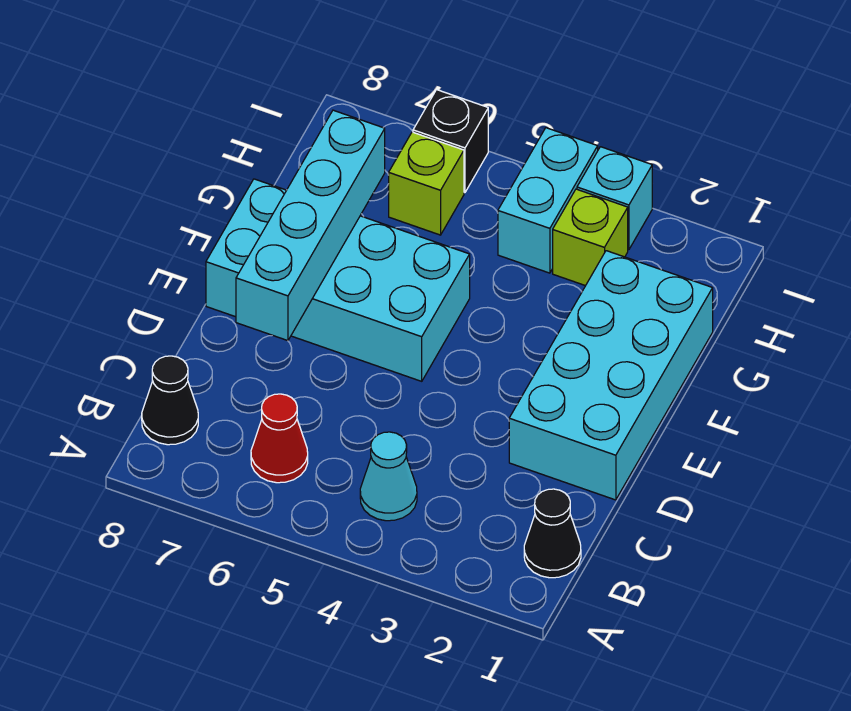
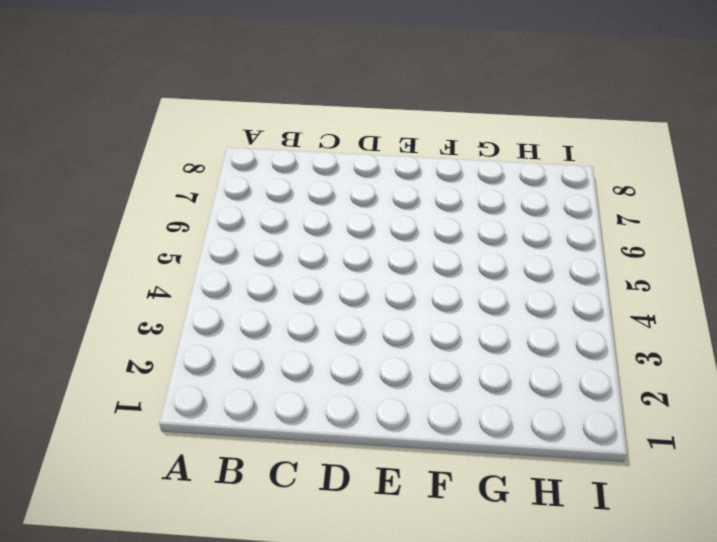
none -> black cone B1 level 1
none -> cyan cone B4 level 1
none -> red cone B6 level 1

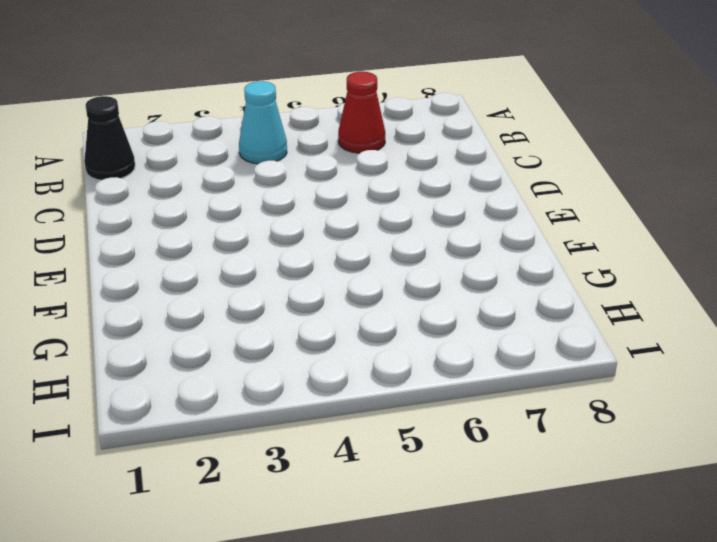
none -> black cone B8 level 1
none -> cyan brick D1:G2 level 1
none -> cyan brick E5:F8 level 1

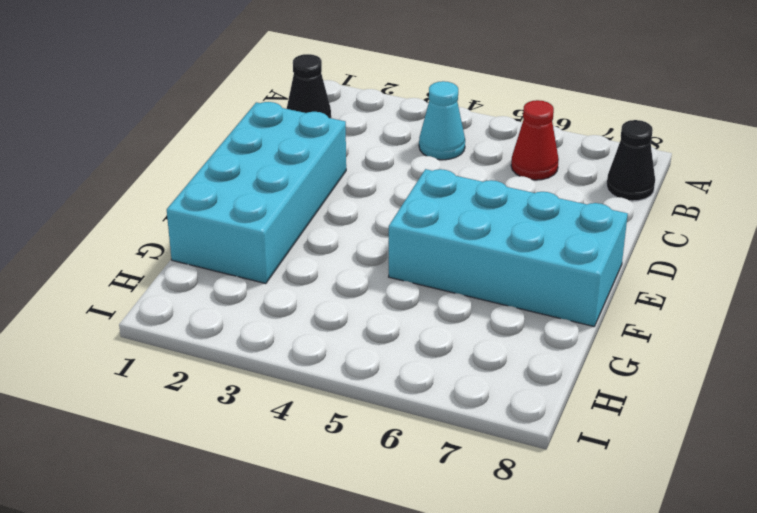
none -> lime brick H3 level 1
none -> cyan brick H4:I4 level 1
none -> lime brick H6 level 1

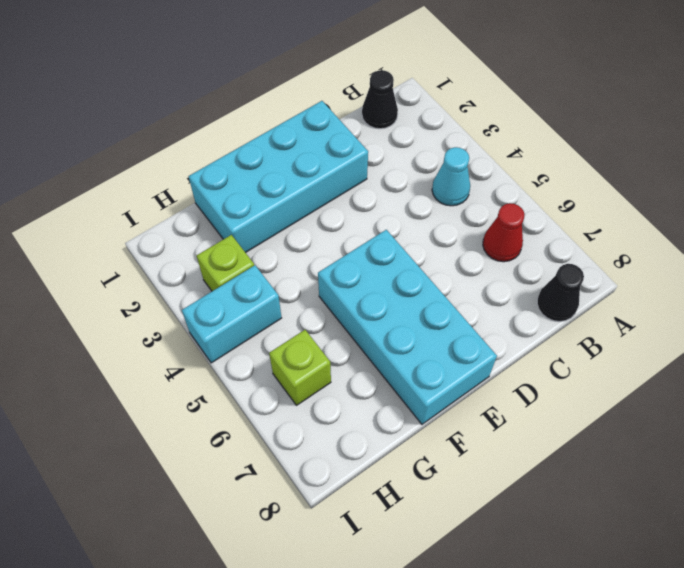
none -> cyan brick I3 level 1
none -> black brick I6 level 1
none -> cyan brick D7:G7 level 2

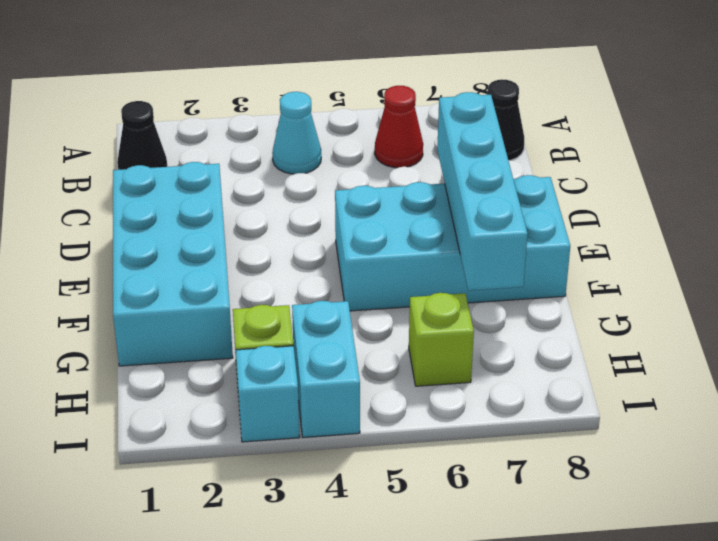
none -> black brick I6 level 1

